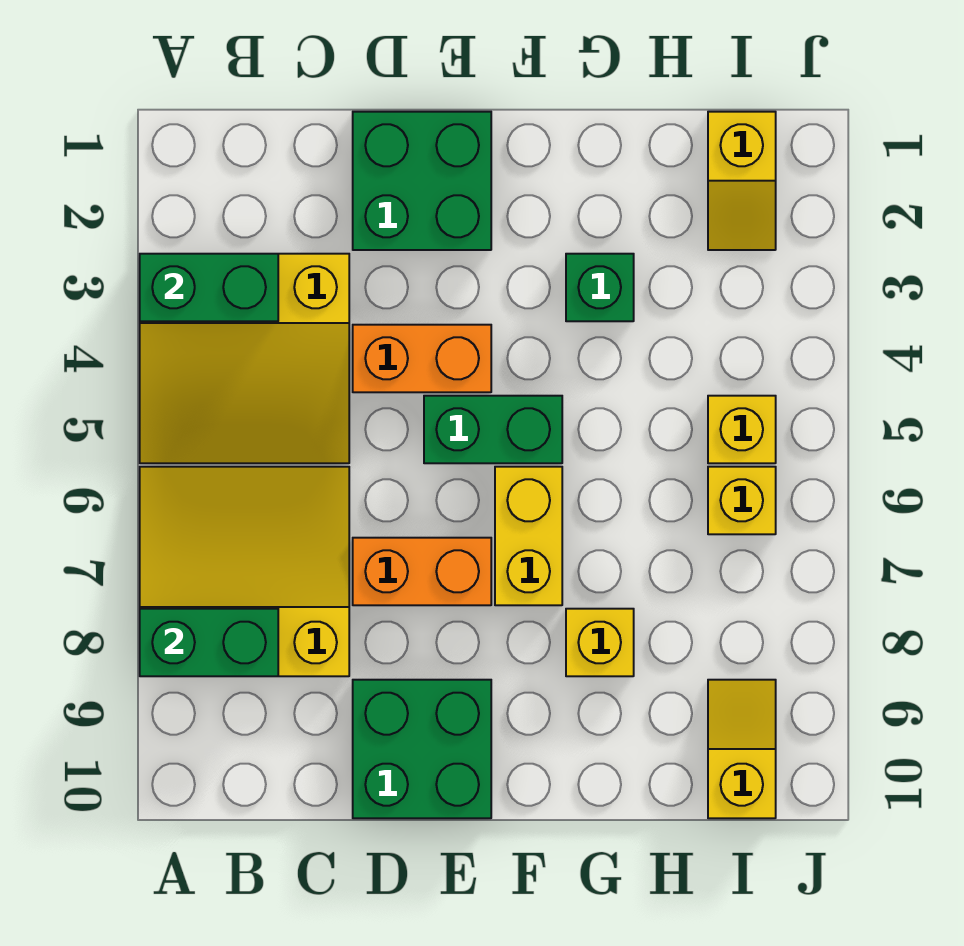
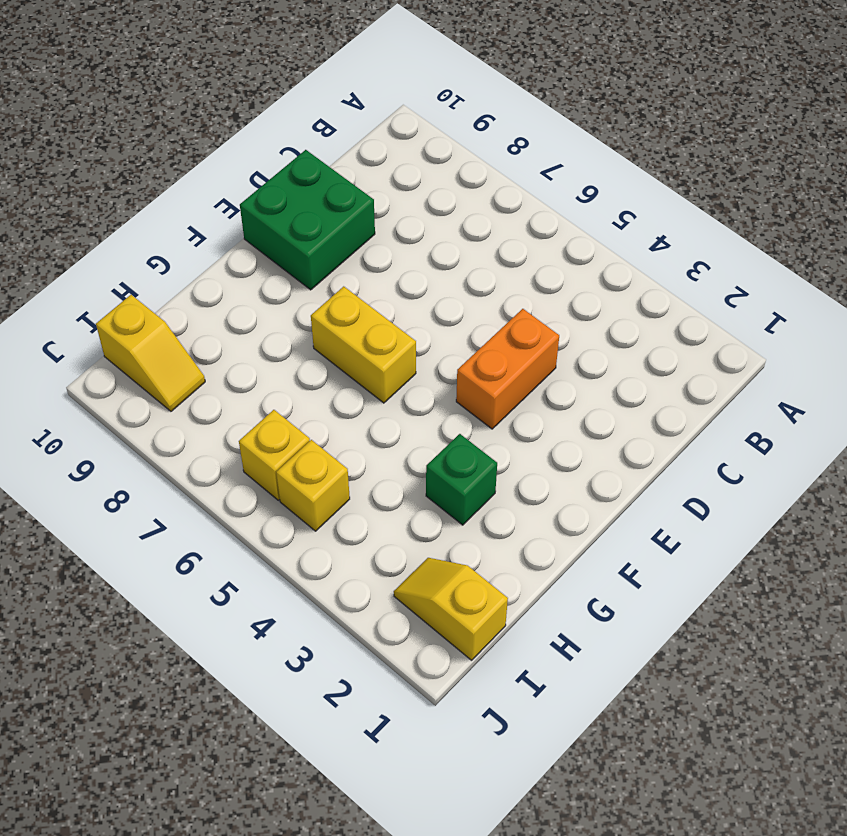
none -> yellow slope A3:C5 level 1 top 3
none -> yellow slope A6:C8 level 1 top 8
none -> green brick D1:E2 level 1

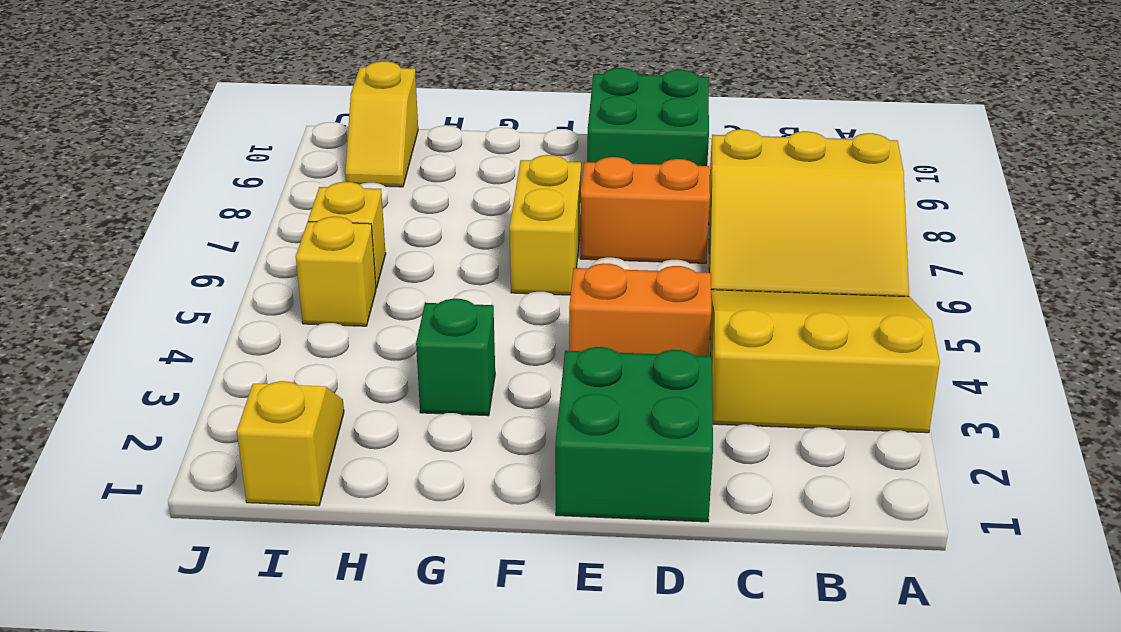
none -> green brick E5:F5 level 1
none -> yellow brick G8 level 1
none -> green brick A3:B3 level 2

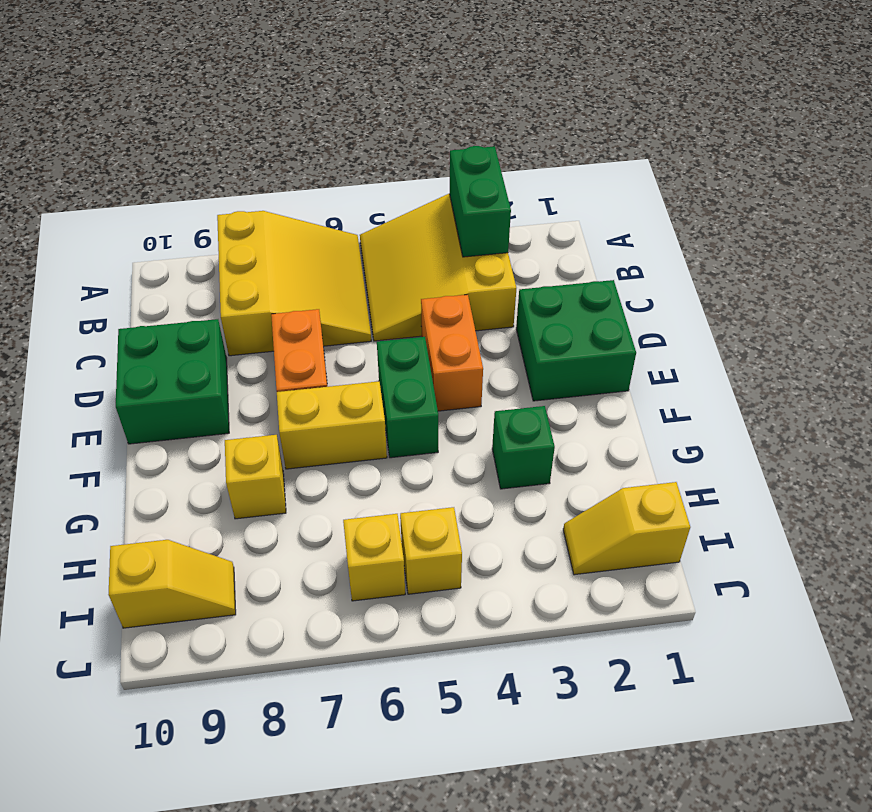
none -> green brick A8:B8 level 2

